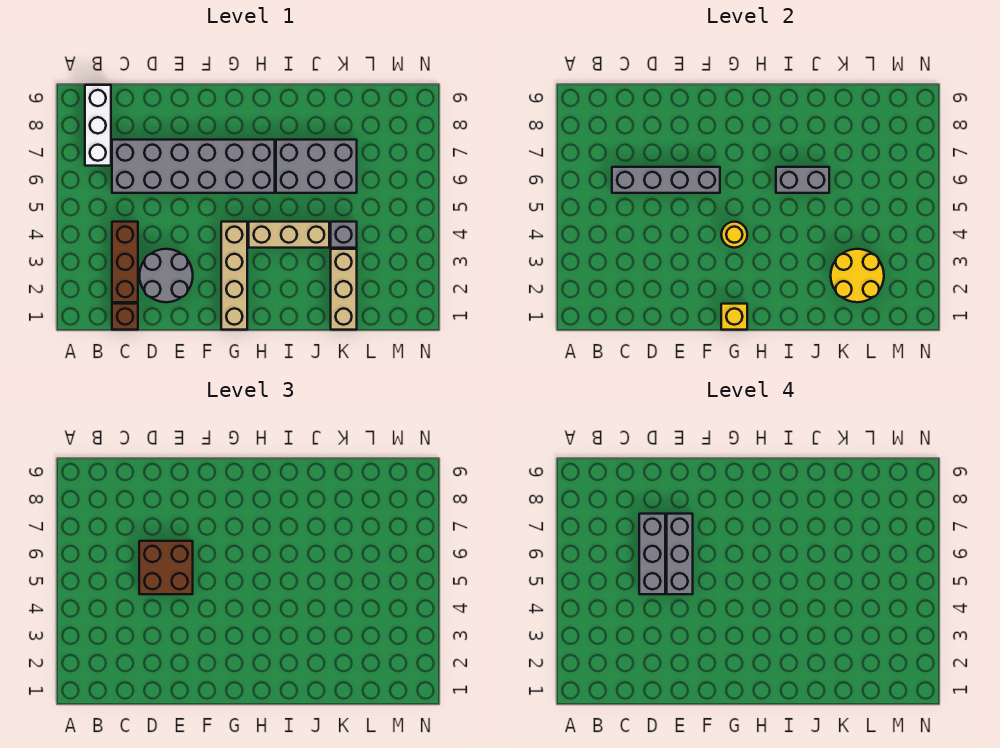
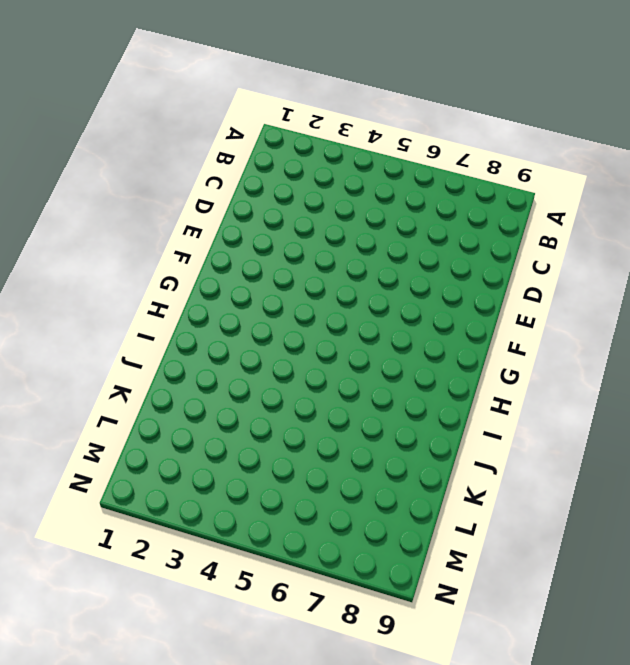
none -> white brick B7:B9 level 1
none -> brown brick C1 level 1
none -> brown brick C2:C4 level 1

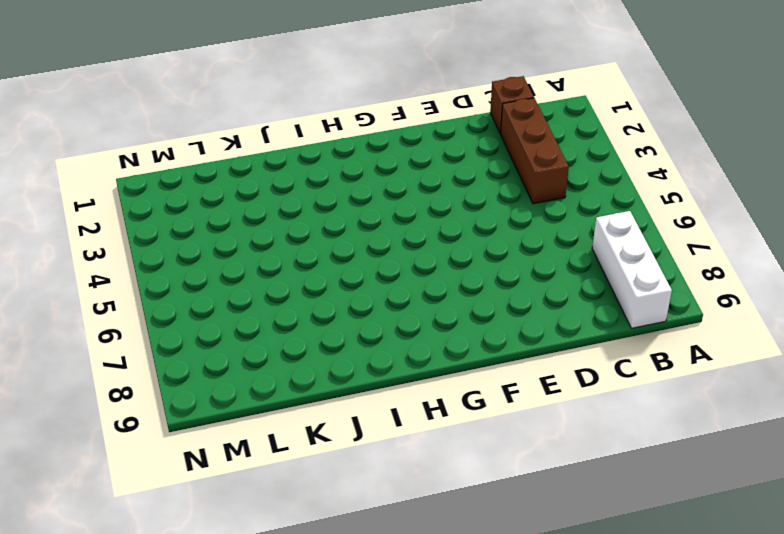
none -> grey brick C6:H7 level 1
none -> grey round brick D2:E3 level 1
none -> tan brick G1:G4 level 1

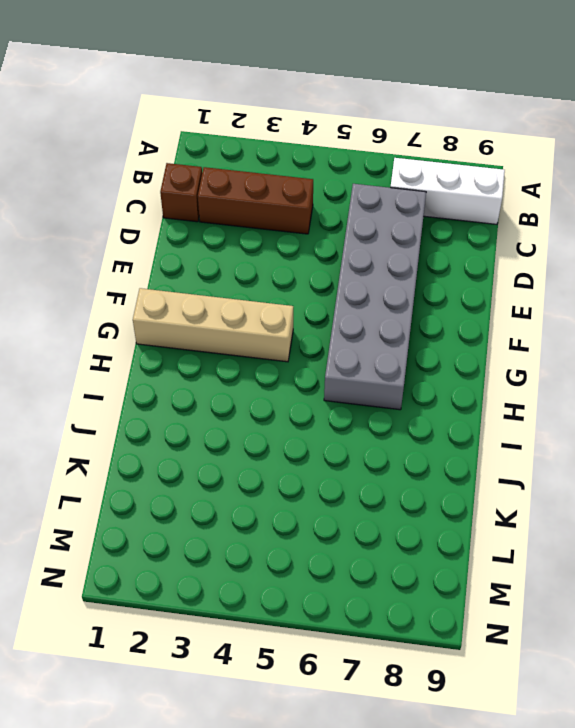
none -> grey round brick D2:E3 level 1
none -> tan brick H4:J4 level 1
none -> grey brick I6:K7 level 1

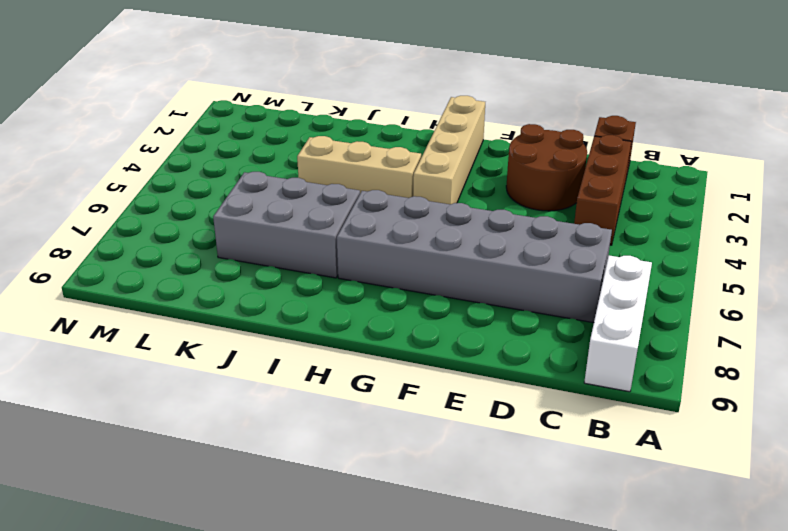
brown round brick D2:E3 level 1 -> grey round brick D2:E3 level 1
none -> tan brick K1:K3 level 1
none -> grey brick K4 level 1
none -> grey brick C6:F6 level 2

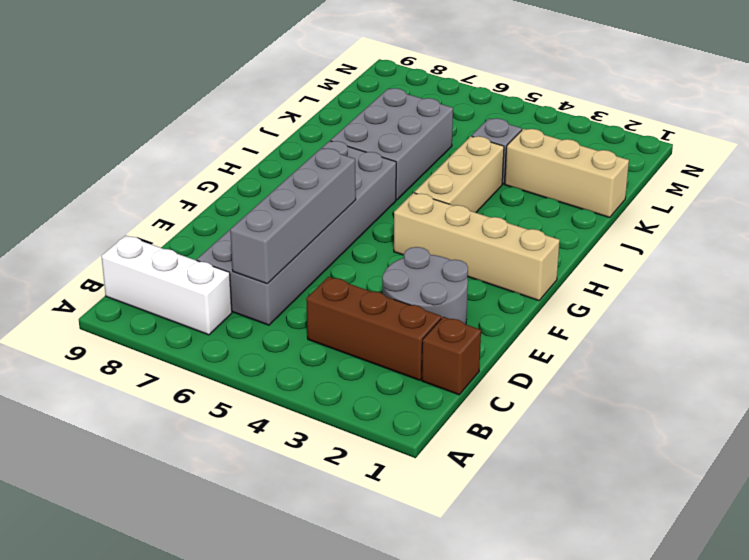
none -> yellow brick G1 level 2
none -> yellow round brick G4 level 2
none -> grey brick I6:J6 level 2

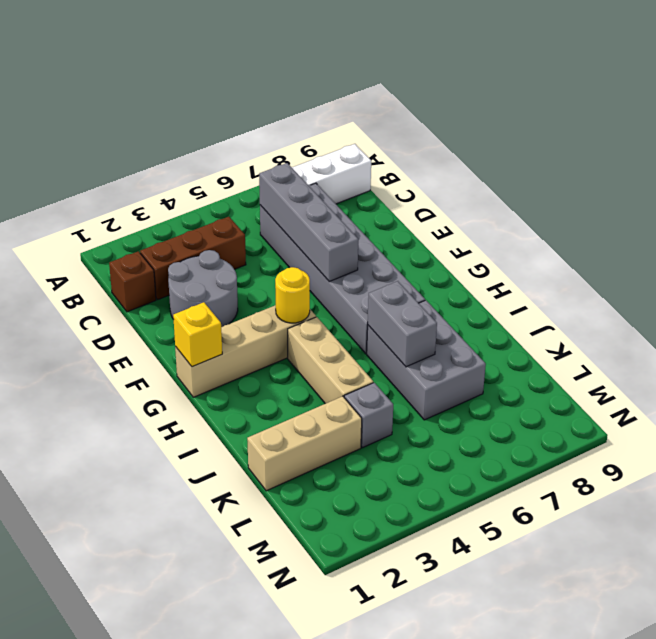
none -> yellow round brick K2:L3 level 2
none -> brown brick D5:E6 level 3
none -> grey brick D5:D7 level 4

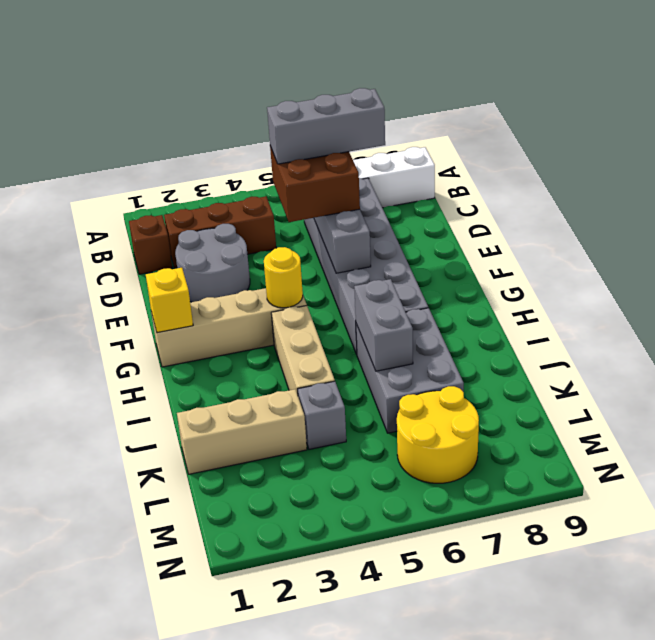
yellow round brick L6:M7 level 1 -> yellow round brick K2:L3 level 2
none -> grey brick E5:E7 level 4

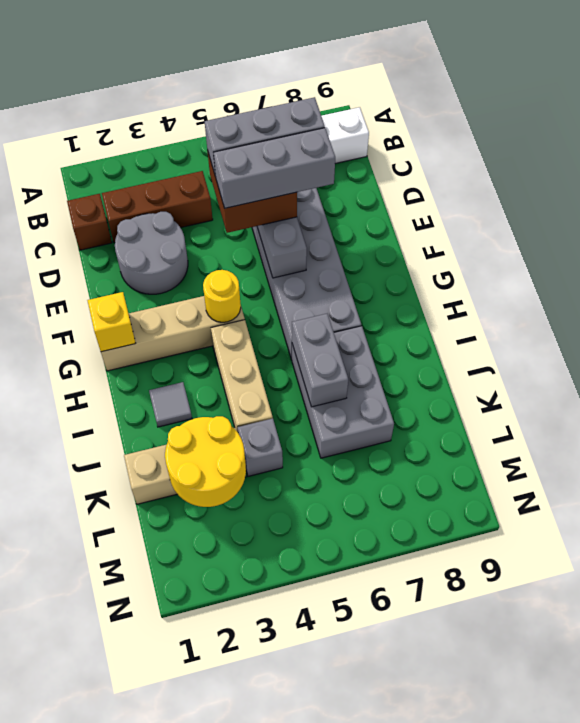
grey tile I2 level 1 -> none

